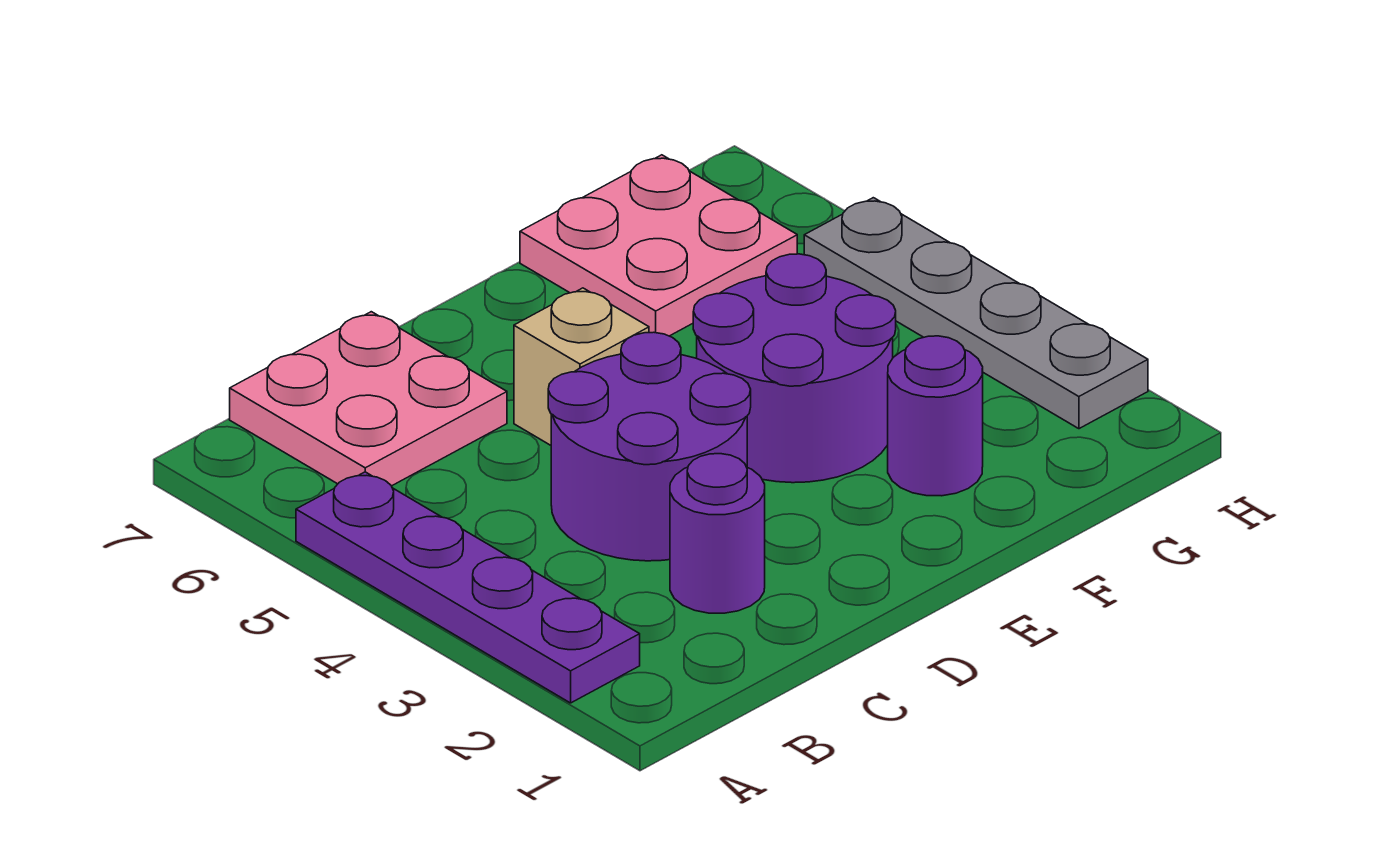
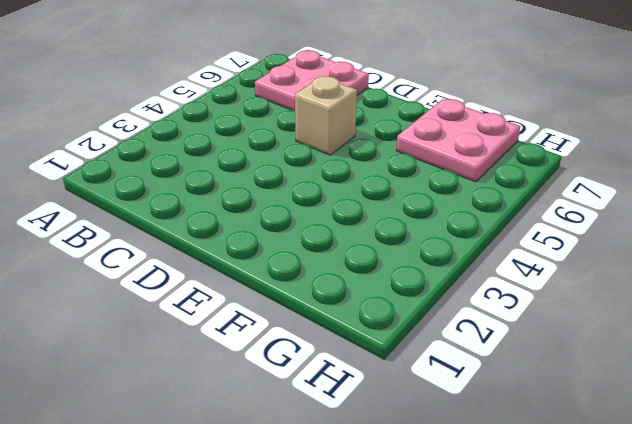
none -> purple plate A2:A5 level 1
none -> purple round brick C2 level 1

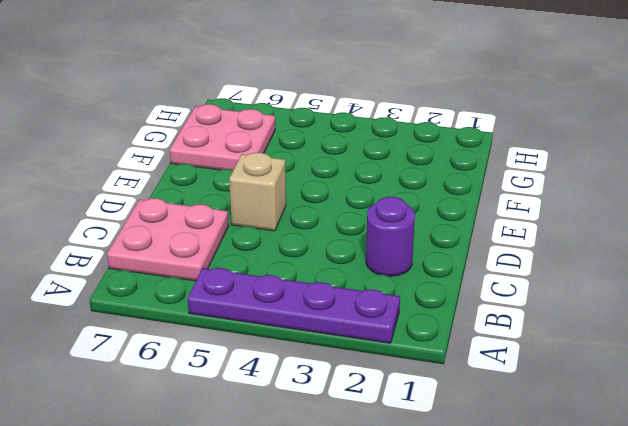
none -> purple round brick C3:D4 level 1
none -> purple round brick E3:F4 level 1

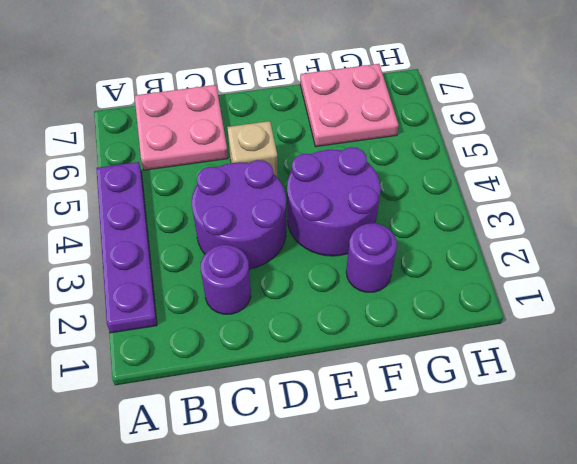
none -> grey plate H2:H5 level 1

